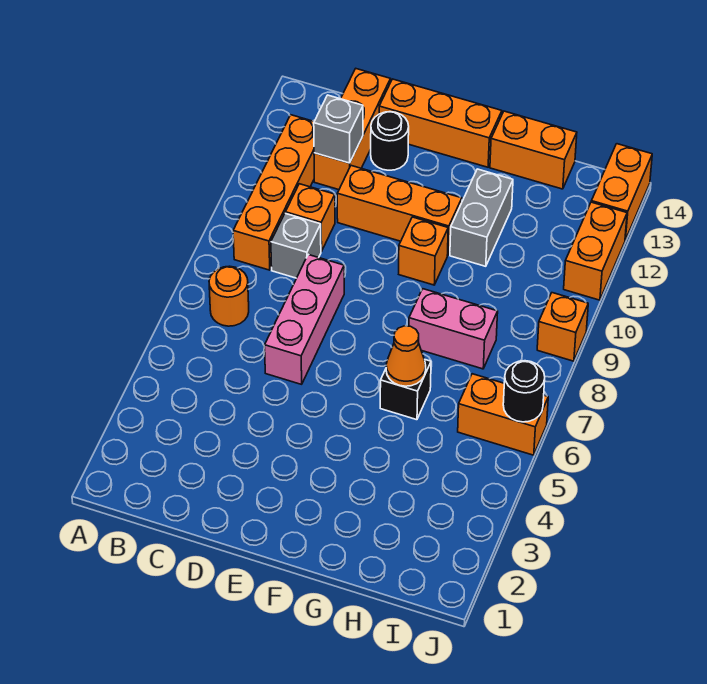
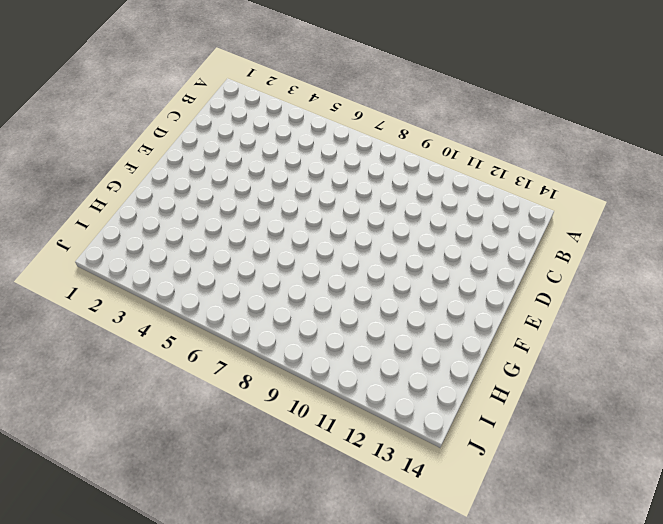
none -> orange round brick B7 level 1
none -> orange brick B9:B12 level 1
none -> grey brick C9 level 1

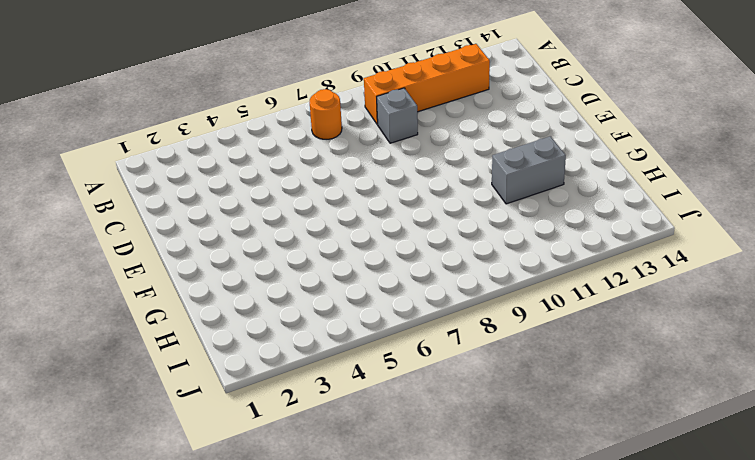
none -> orange brick C10 level 1
none -> orange brick C12:C14 level 1
none -> pink brick D6:D8 level 1

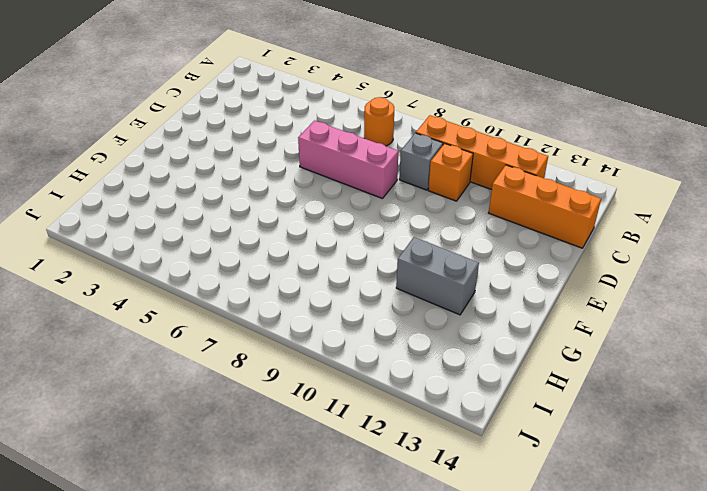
none -> orange brick D11:F11 level 1
none -> black round brick D13 level 1
none -> orange brick D14:F14 level 1

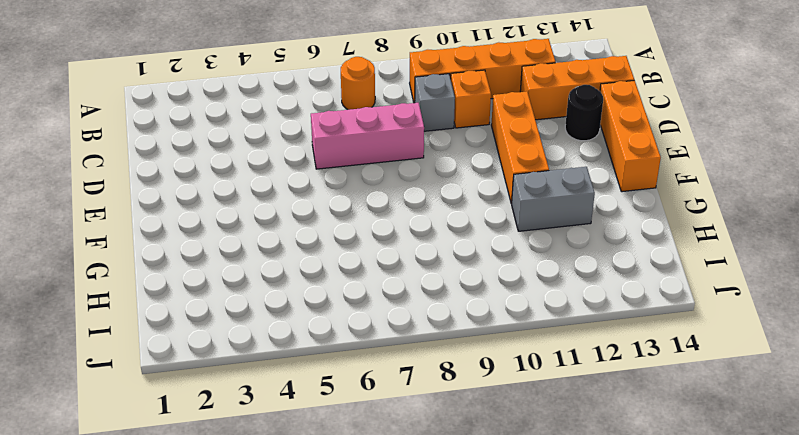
none -> orange brick F10 level 1
none -> black brick G6 level 1
none -> pink brick G8:H8 level 1

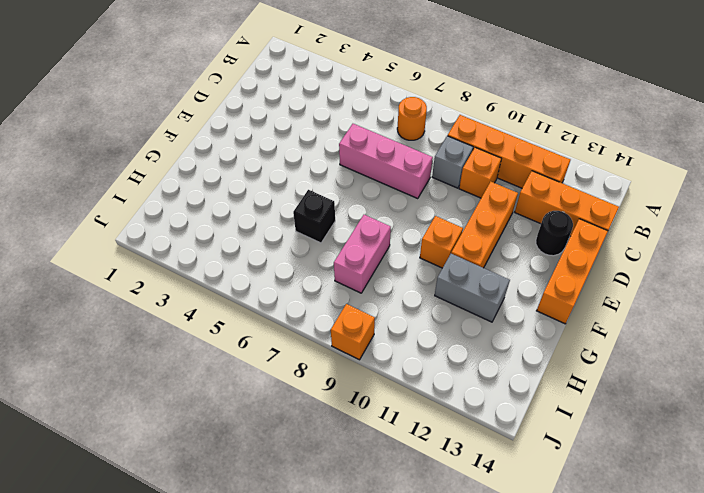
none -> orange brick G14:H14 level 1
none -> orange brick I6:J6 level 1
none -> orange brick J11:J12 level 1

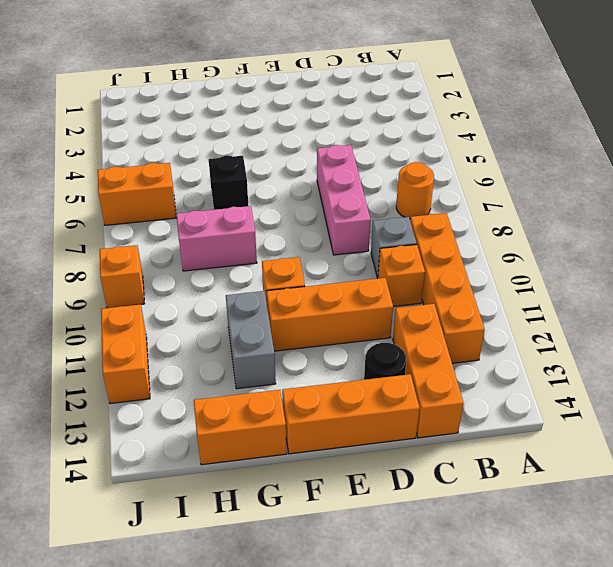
none -> orange brick J13:J14 level 1
none -> grey brick C12 level 2
none -> orange cone G6 level 2

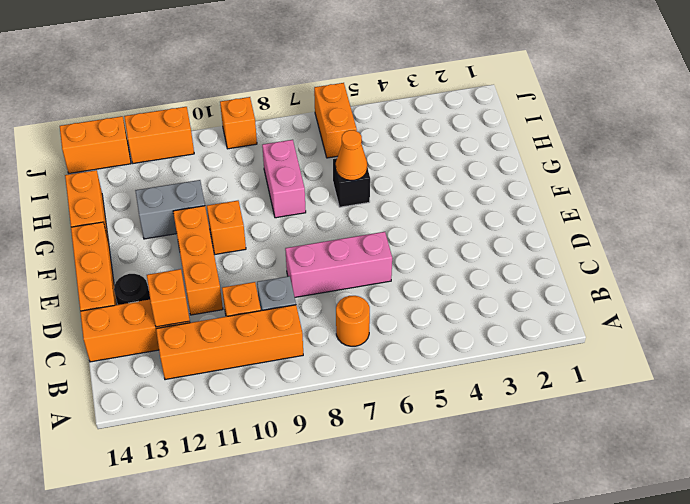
orange brick C12 level 2 -> grey brick C12 level 2
none -> black round brick J6 level 2

